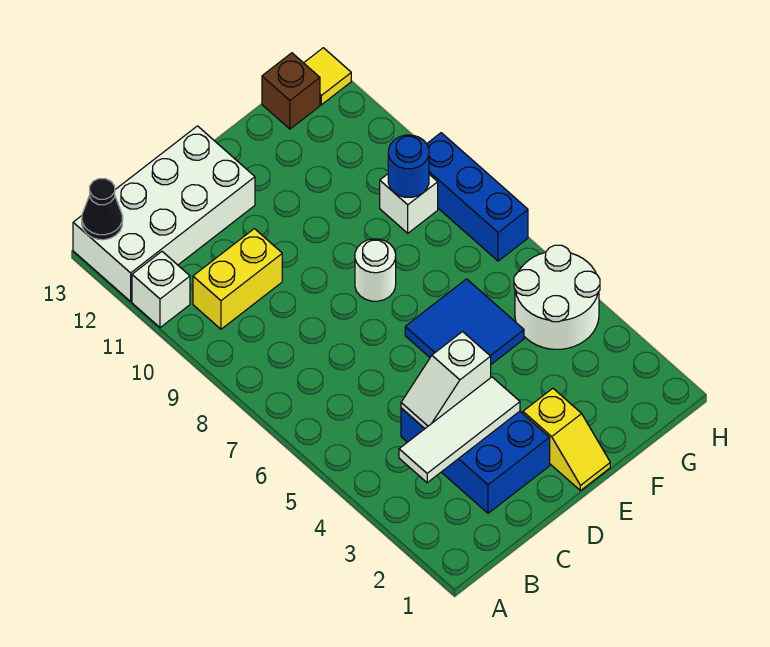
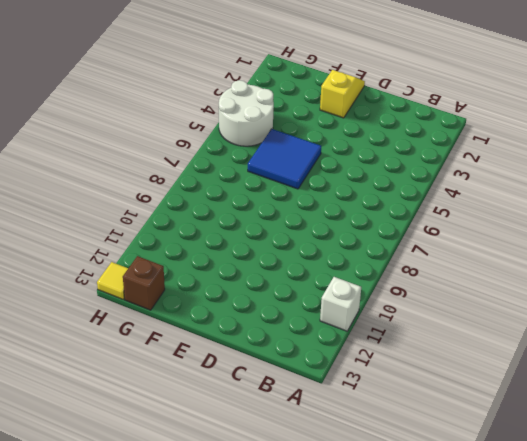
none -> white brick A12:D13 level 1
none -> yellow brick B10:C10 level 1
none -> blue brick C2:D4 level 1

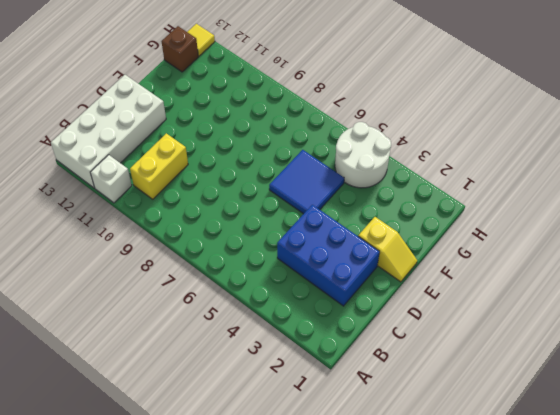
none -> white round brick E8 level 1
none -> white brick G9 level 1
none -> blue brick H7:H9 level 1

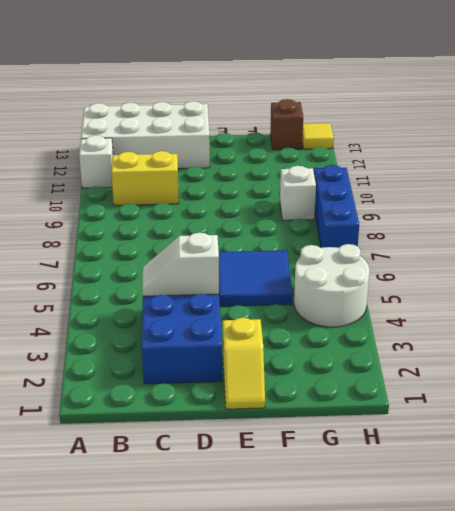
none -> white round brick E8 level 1
none -> black cone A13 level 2
none -> white tile B3:D3 level 2

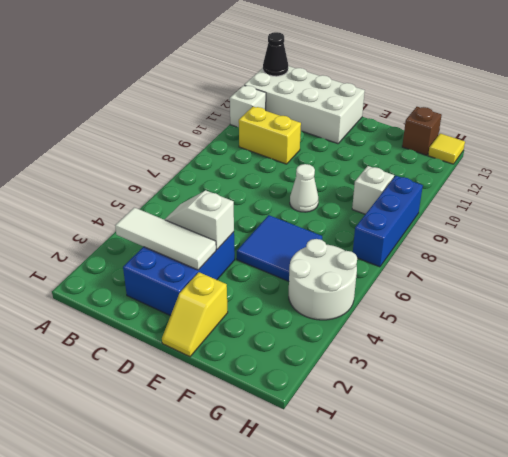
white cone E8 level 1 -> white round brick E8 level 1
none -> blue round brick G9 level 2

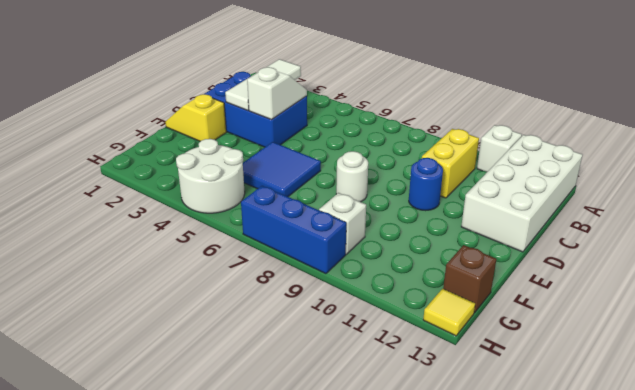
blue round brick D10 level 1 -> blue round brick G9 level 2
none -> black cone A13 level 2

